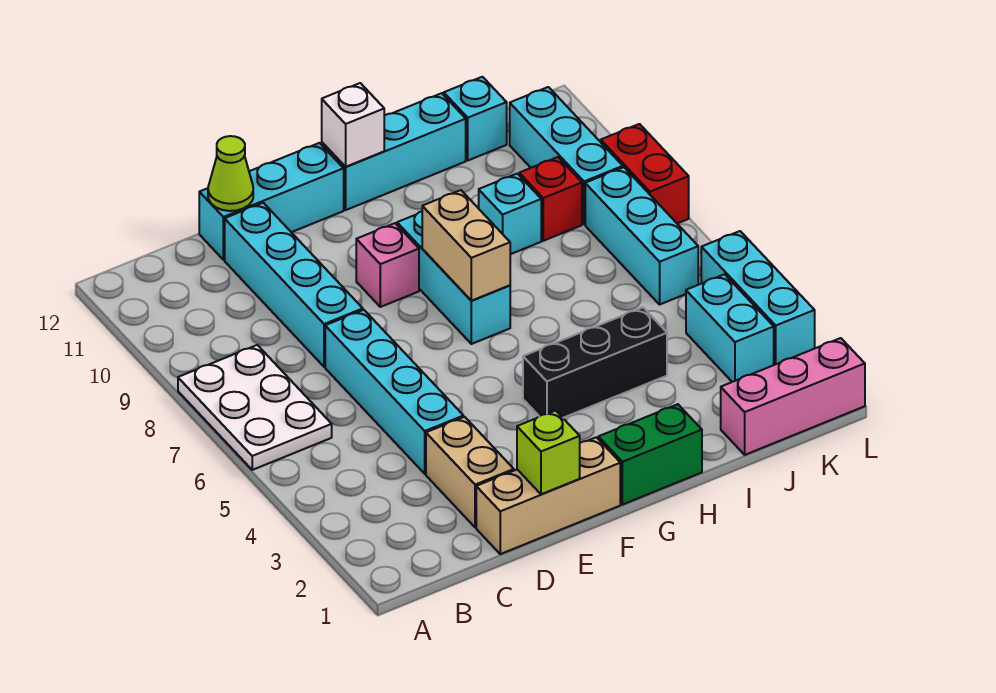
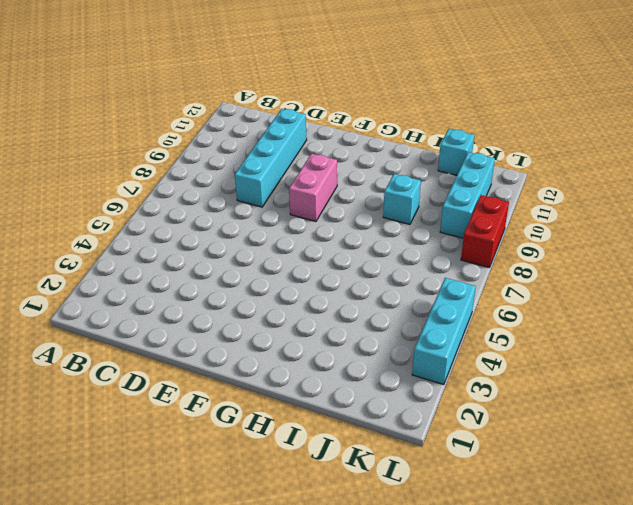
pink brick F8:F9 level 1 -> pink brick F9 level 1
none -> white plate A6:B8 level 1
none -> tan brick D1:F1 level 1
none -> tan brick D2:D3 level 1

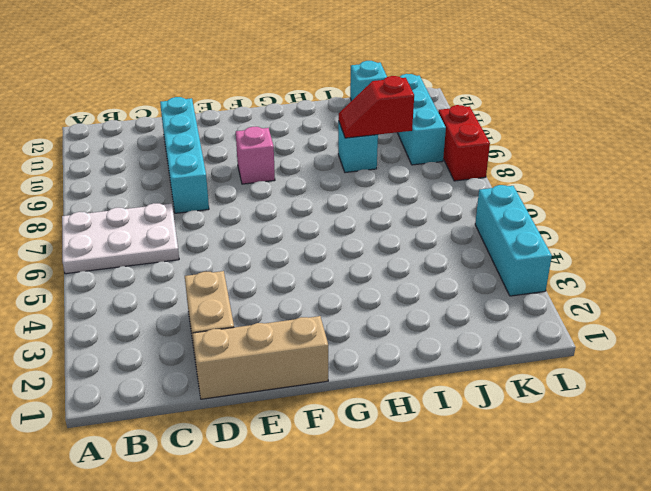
white plate A6:C7 level 1 -> white plate A6:B8 level 1
red slope I9:J9 level 2 top J -> none
none -> cyan brick D4:D7 level 1
none -> cyan brick D12:F12 level 1
none -> green brick G1:H1 level 1

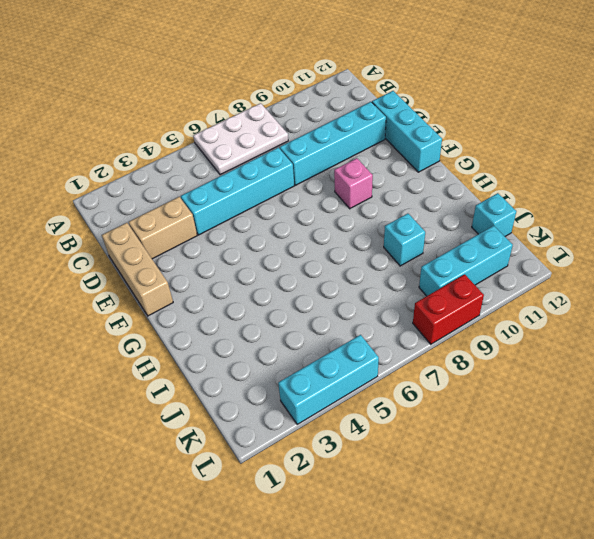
none -> green brick G1:H1 level 1
none -> black brick G4:I4 level 1
none -> cyan brick G7:G9 level 1

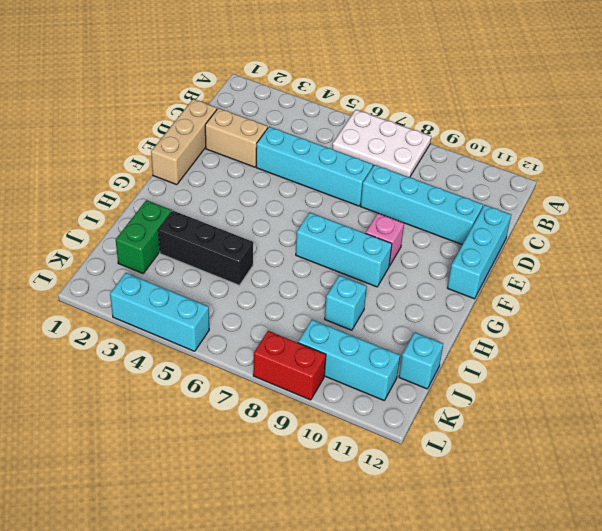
green brick I2:J2 level 1 -> green brick G1:H1 level 1
black brick I3:I5 level 1 -> black brick G4:I4 level 1
none -> cyan brick G12:I12 level 1
none -> pink brick J1:L1 level 1
none -> red brick J9 level 1

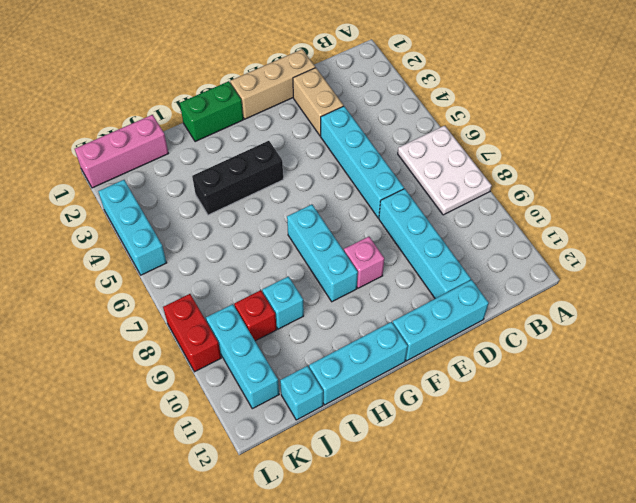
none -> cyan brick K3:K4 level 1
none -> cyan brick K6:K8 level 1
none -> lime cone D12 level 2

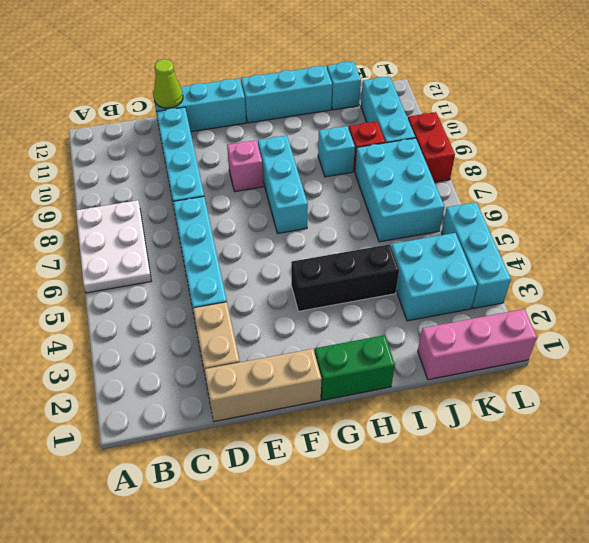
cyan brick J3:K4 level 1 -> cyan brick K3:K4 level 1
cyan brick J6:K8 level 1 -> cyan brick K6:K8 level 1
none -> lime brick E1 level 2
none -> tan brick G7:G8 level 2
none -> white brick G12 level 2

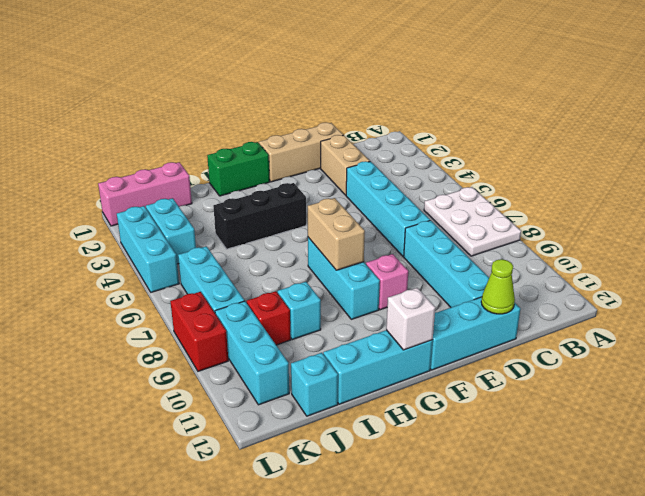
none -> lime brick E1 level 2

